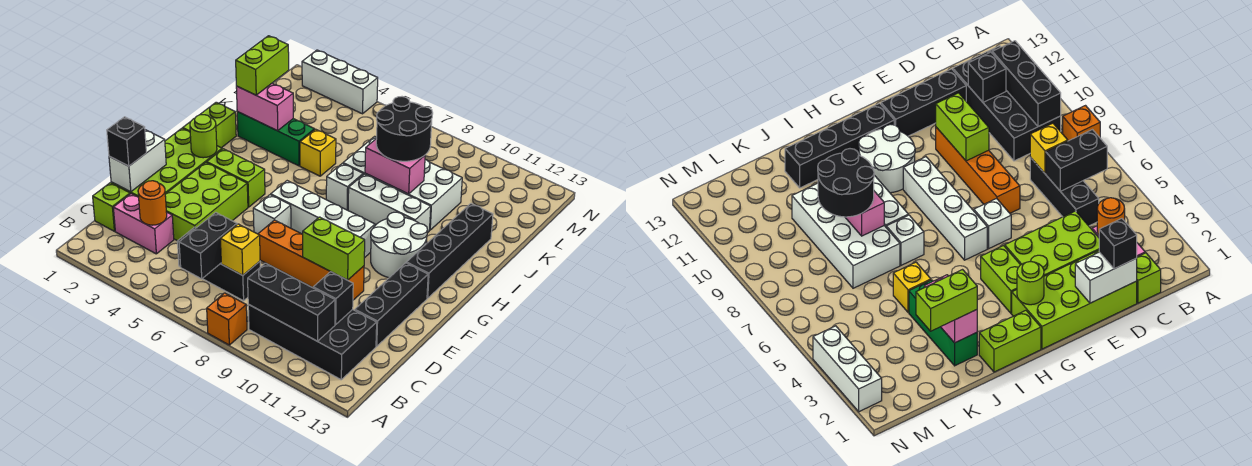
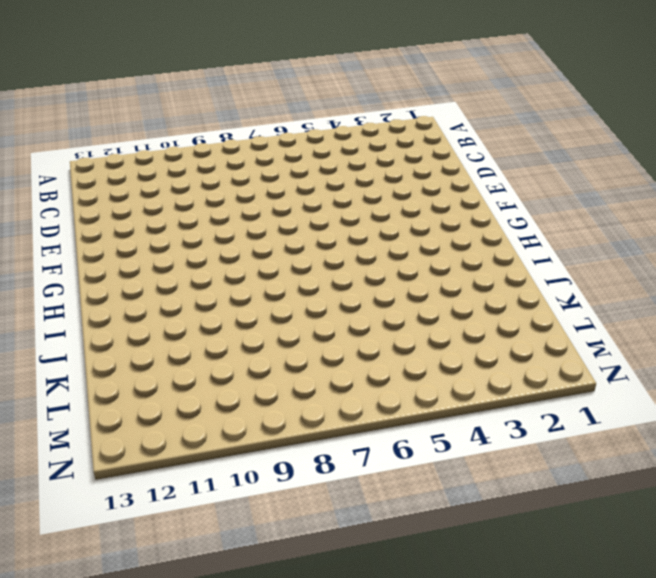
none -> orange brick A8 level 1
none -> black brick B9:C12 level 1
none -> lime brick C1 level 1
none -> pink brick C2:C3 level 1

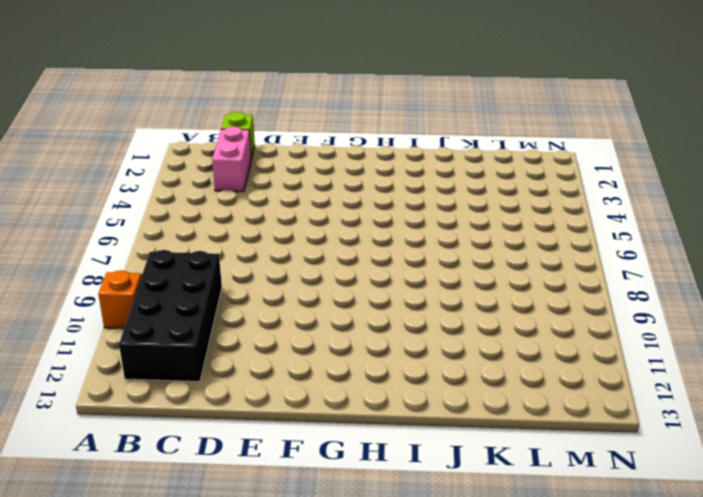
orange brick A10 level 1 -> orange brick A8 level 1
none -> black brick C5:C7 level 1
none -> lime brick D1:G2 level 1
none -> lime brick D3:F4 level 1
none -> black brick D12:F12 level 1

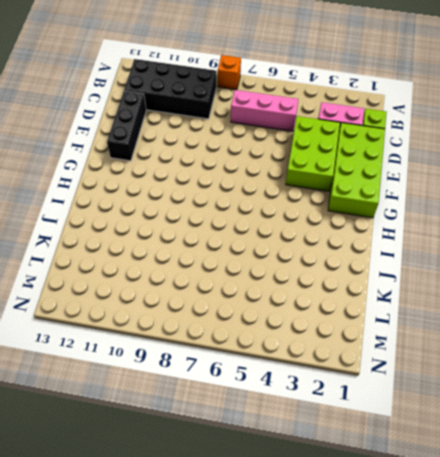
pink brick C5:C7 level 1 -> black brick C5:C7 level 1
none -> orange brick E7:E10 level 1
none -> white brick F6 level 1
none -> lime brick G3:G4 level 1
none -> white brick G6:G9 level 1

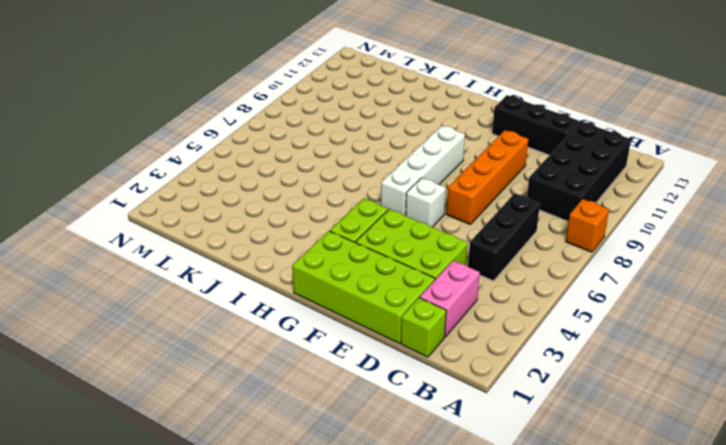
none -> white round brick G10:H11 level 1
none -> black brick G12:J12 level 1
none -> lime brick H1:I1 level 1
none -> white brick I7 level 1

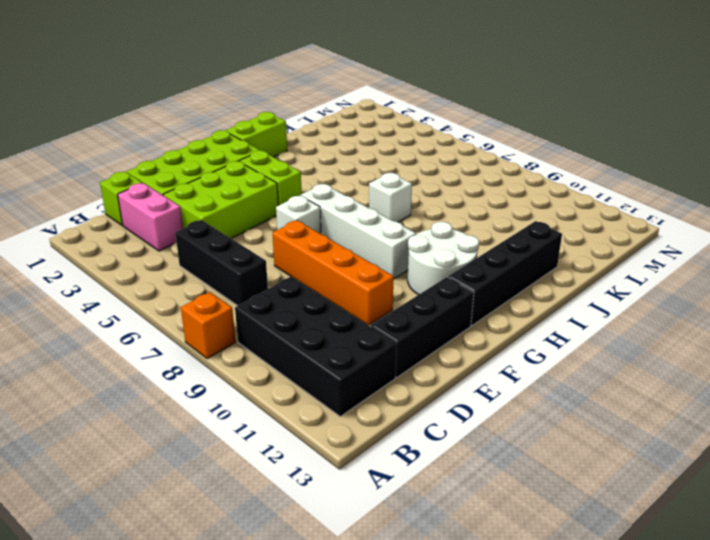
none -> white brick I8:I10 level 1
none -> green brick J2:J4 level 1
none -> yellow brick J5 level 1
none -> white brick J7:K10 level 1

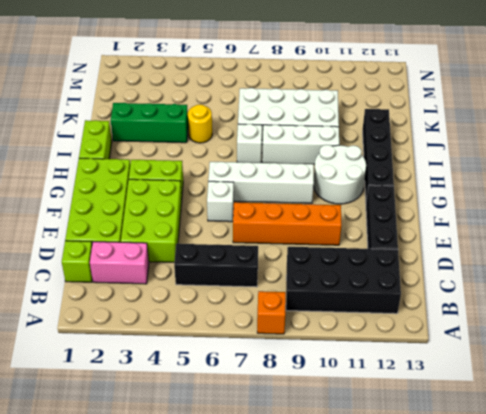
yellow round brick J5 level 1 -> yellow brick J5 level 1
none -> white brick N2:N4 level 1
none -> black brick B6:C6 level 2
none -> black brick B9:B11 level 2
none -> orange round brick C3 level 2

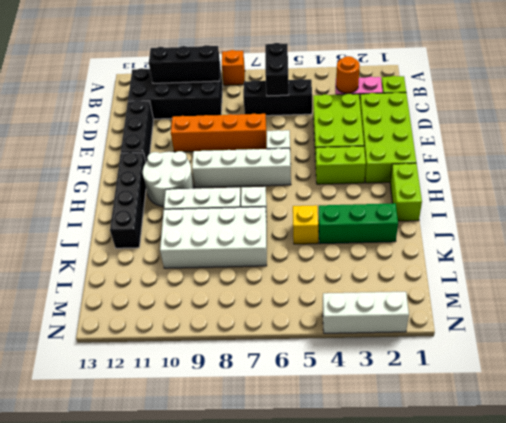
none -> yellow brick C7 level 2
none -> black brick C11 level 2
none -> white brick D1:E1 level 2
none -> lime brick E9:E10 level 2

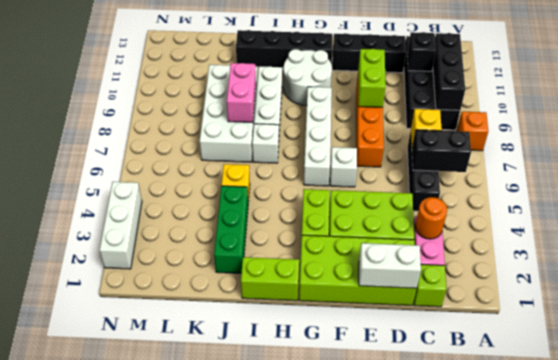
none -> lime round brick G2 level 2
none -> pink brick J2:J3 level 2
none -> black brick D1 level 3
none -> lime brick J2:K2 level 3

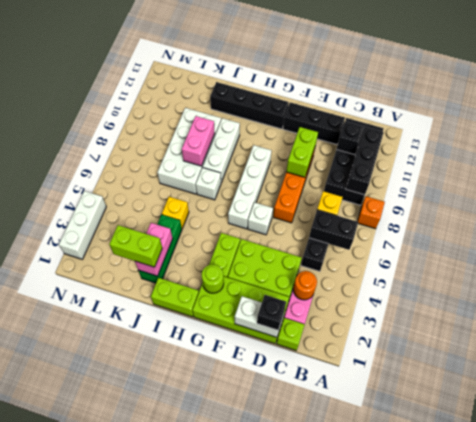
none -> white round brick G10:H11 level 1
none -> black round brick J8:K9 level 3

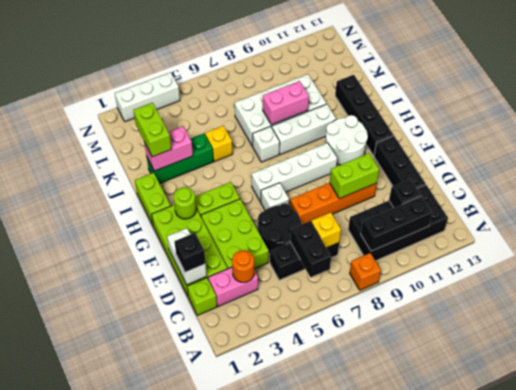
black round brick D5:E6 level 1 -> black round brick J8:K9 level 3

